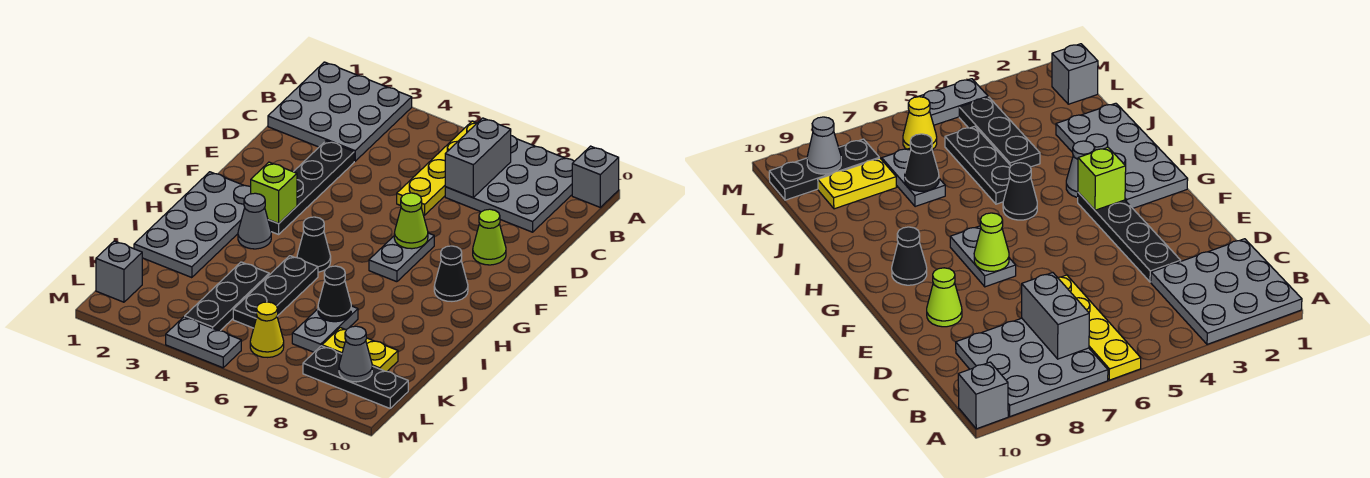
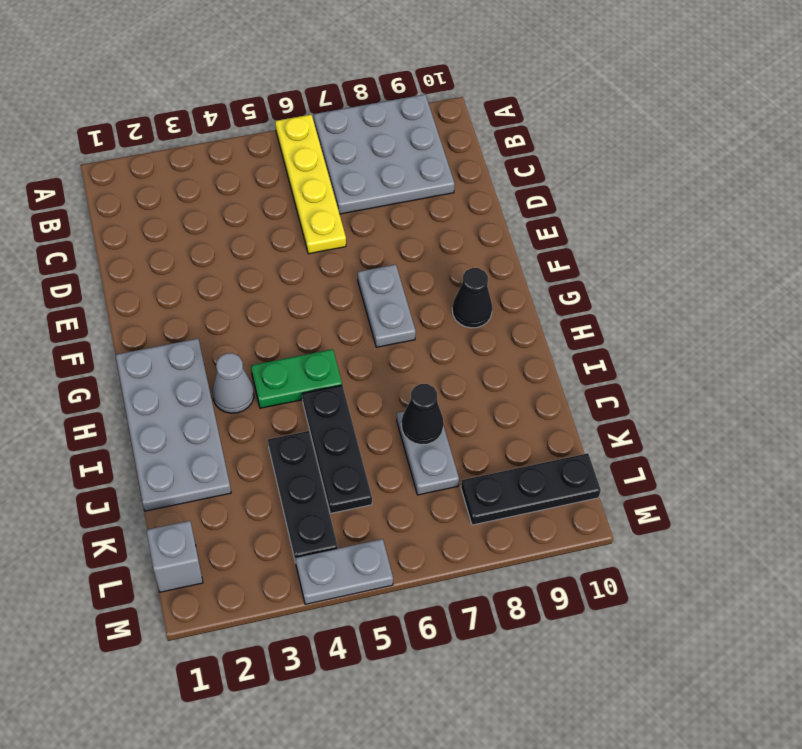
green plate H4:H5 level 1 -> black cone H5 level 1
none -> grey plate A1:C3 level 1
none -> grey brick A10 level 1
none -> black plate D3:G3 level 1

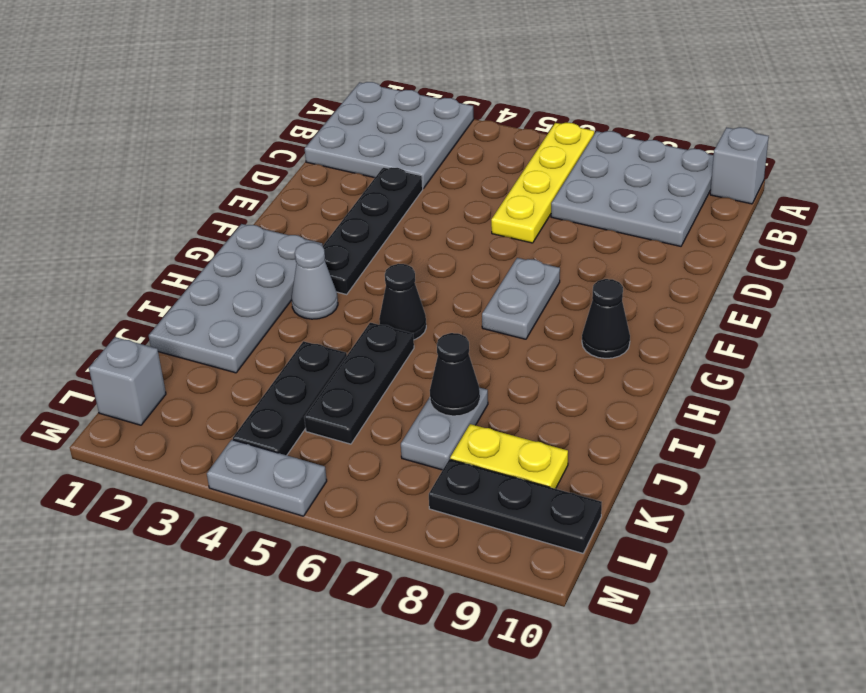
none -> lime cone E9 level 1
none -> yellow cone L6 level 1
none -> grey brick B7:C7 level 2

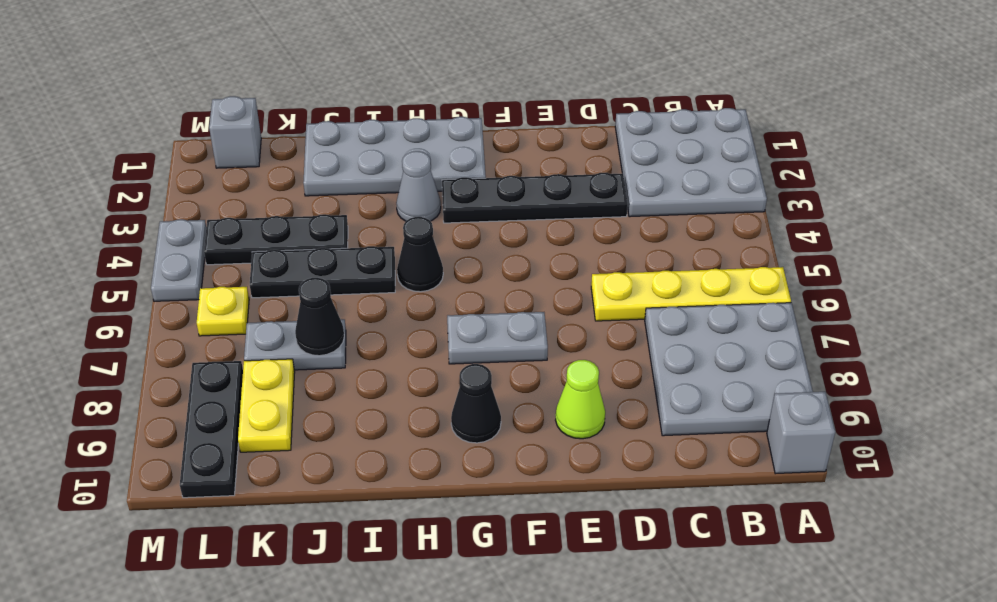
yellow plate L6 level 1 -> yellow cone L6 level 1
none -> grey brick B7:C7 level 2
none -> lime cone F7 level 2
none -> lime brick G3 level 2

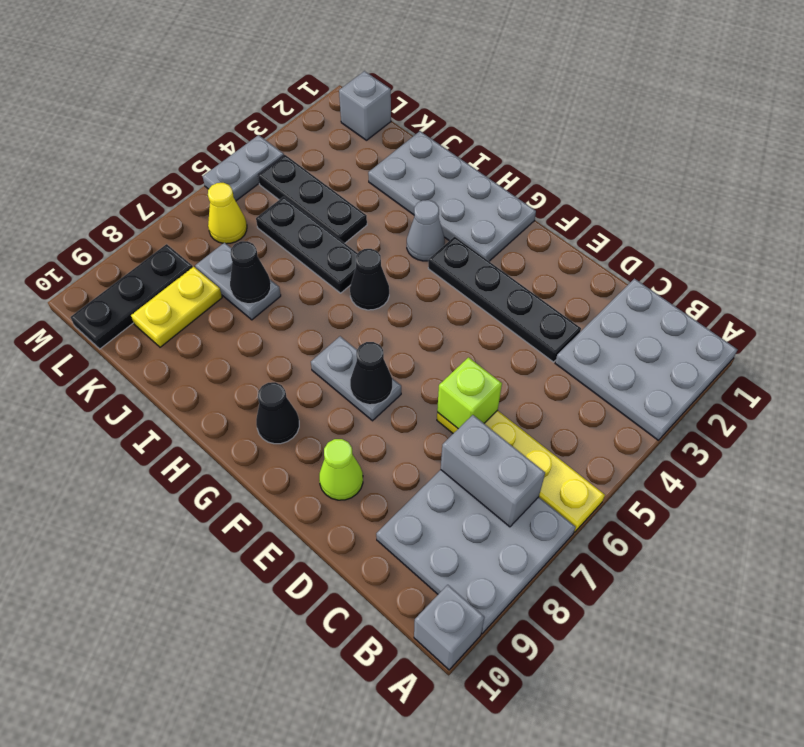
lime brick D6 level 2 -> lime brick G3 level 2
black cone F7 level 2 -> lime cone F7 level 2
none -> grey cone L9 level 2

